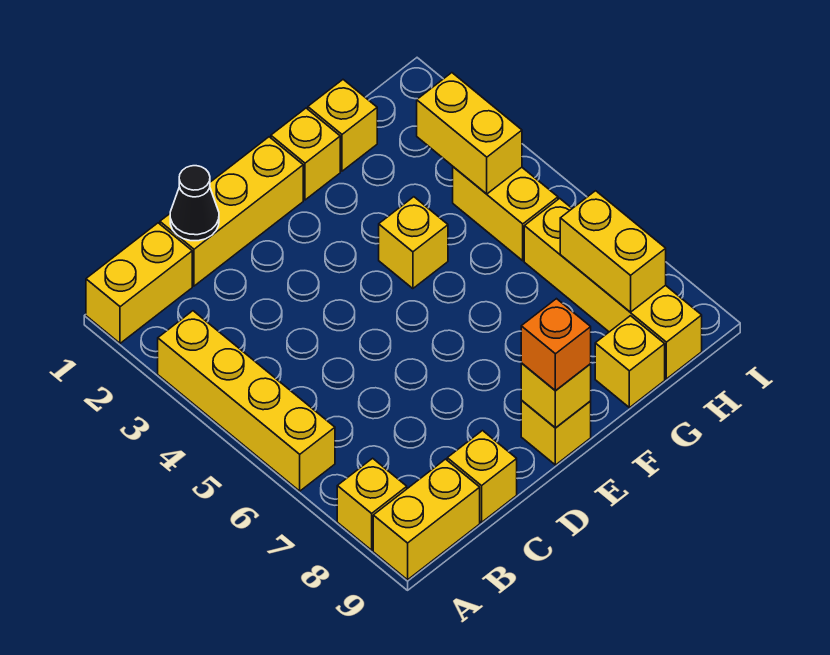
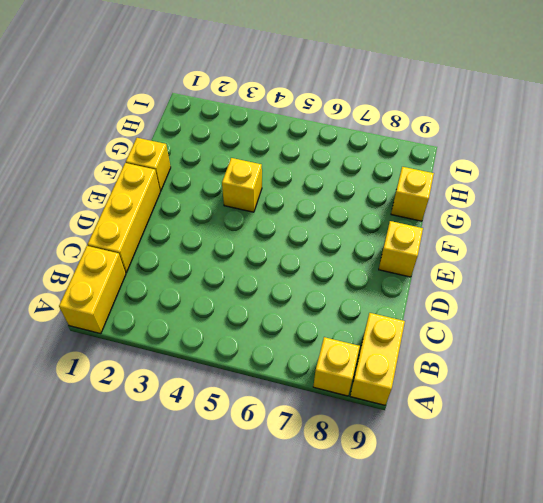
none -> yellow brick A3:A6 level 1
none -> yellow brick C9 level 1
none -> yellow brick G1 level 1

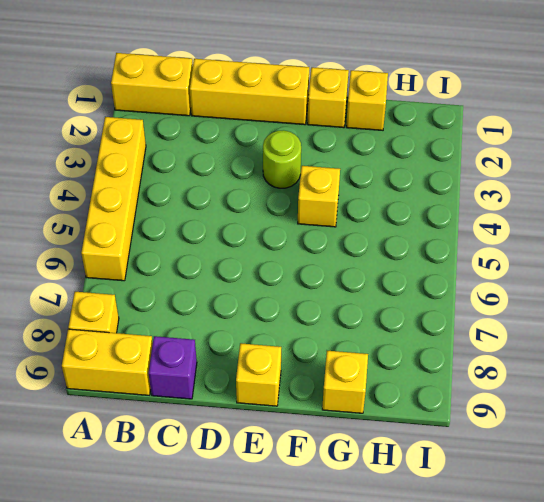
purple brick C9 level 1 -> yellow brick C9 level 1
lime round brick E3 level 1 -> none
none -> yellow brick H4:H5 level 1
none -> yellow brick H6:H9 level 1
none -> black cone C1 level 2

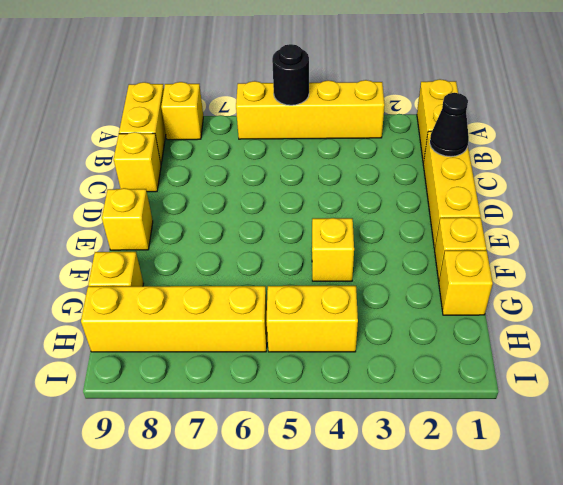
black round brick A5 level 2 -> none
none -> yellow brick E9 level 2
none -> yellow brick H3:H4 level 2
none -> yellow brick H7:H8 level 2

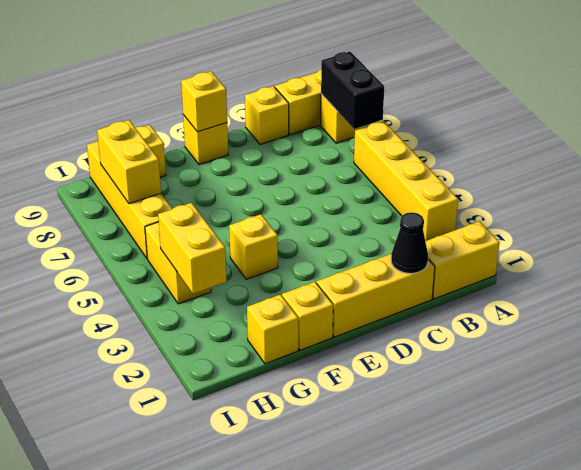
black brick A7:A8 level 2 -> none
none -> orange brick E9 level 3

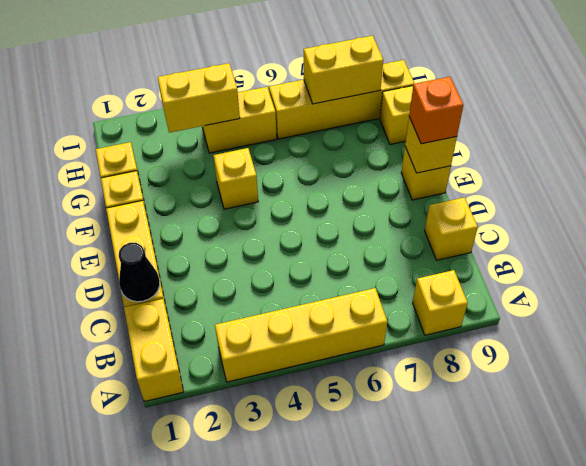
none -> yellow brick A9:B9 level 1

